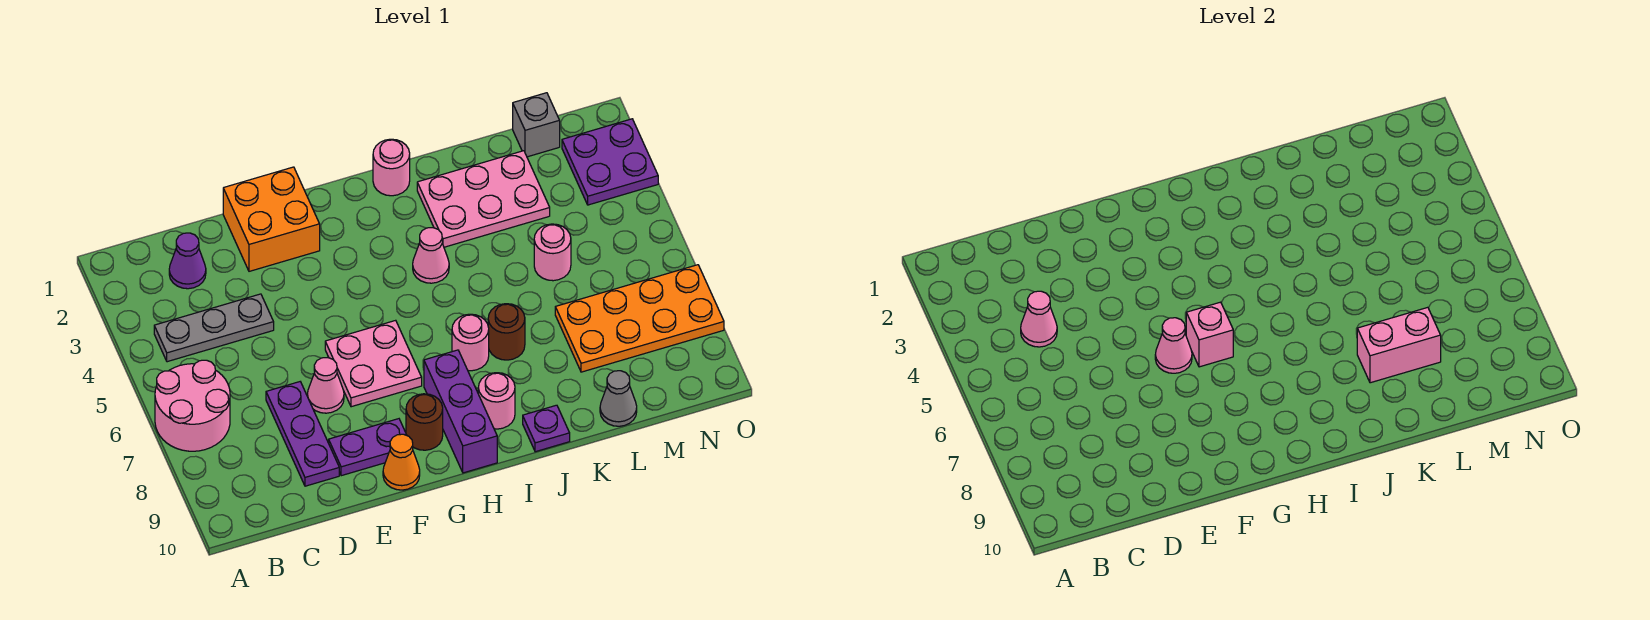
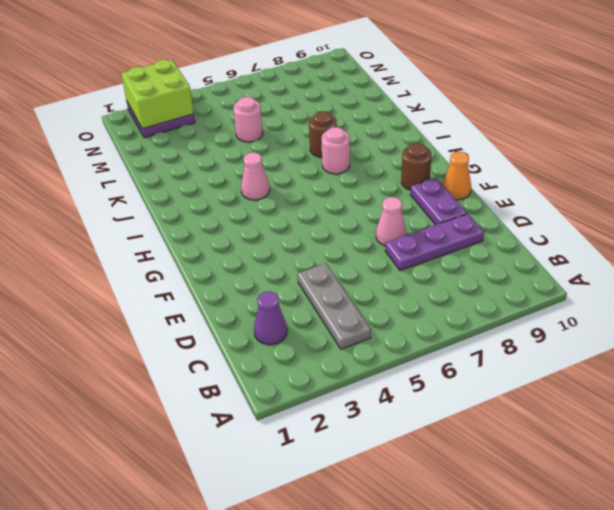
lime brick N2:O3 level 2 -> none
none -> pink round brick A6:B7 level 1
none -> orange brick E1:F2 level 1
none -> pink plate F6:G7 level 1

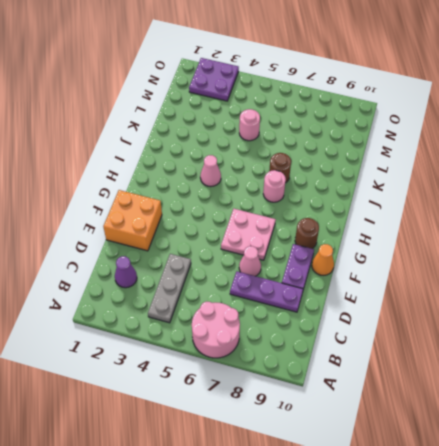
none -> purple brick H8:H10 level 1
none -> pink round brick I1 level 1
none -> pink round brick I9 level 1

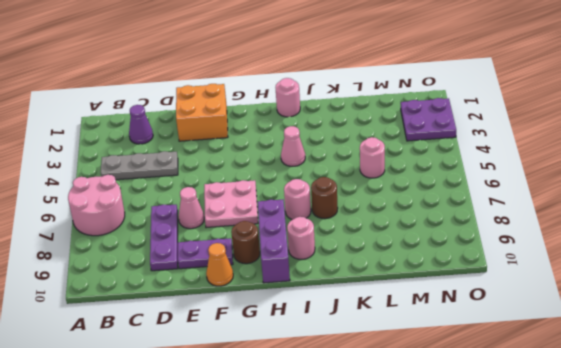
none -> pink plate J2:L3 level 1
none -> purple plate J10 level 1
none -> orange plate L7:O8 level 1

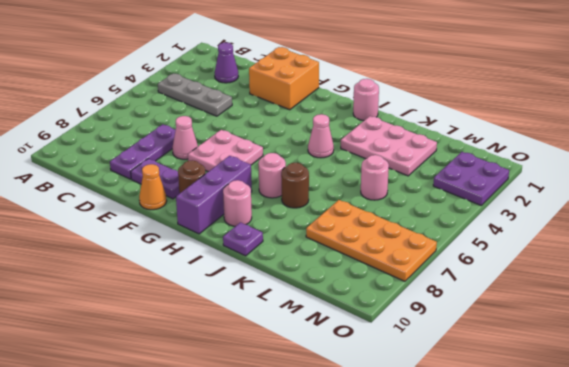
none -> pink round brick A6:B7 level 1
none -> grey cone L10 level 1
none -> grey brick M1 level 1

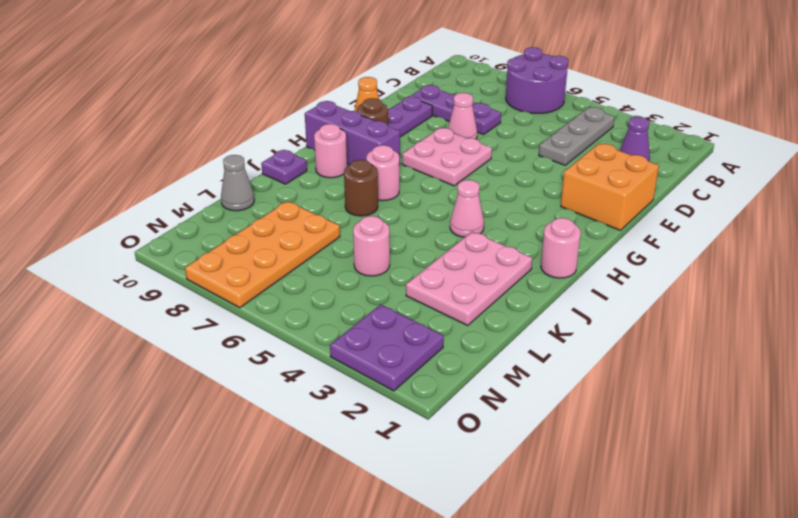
purple round brick A6:B7 level 1 -> pink round brick A6:B7 level 1
none -> grey brick M1 level 1
none -> pink cone C4 level 2
none -> pink cone F6 level 2

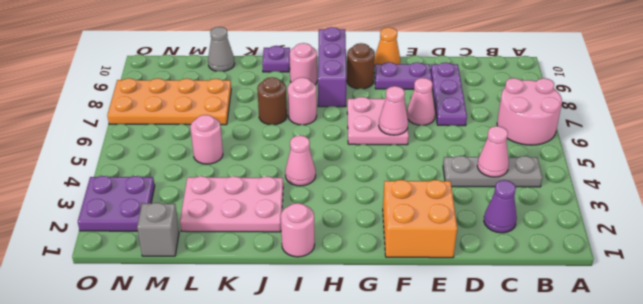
none -> pink brick G6 level 2
none -> pink brick K8:L8 level 2

